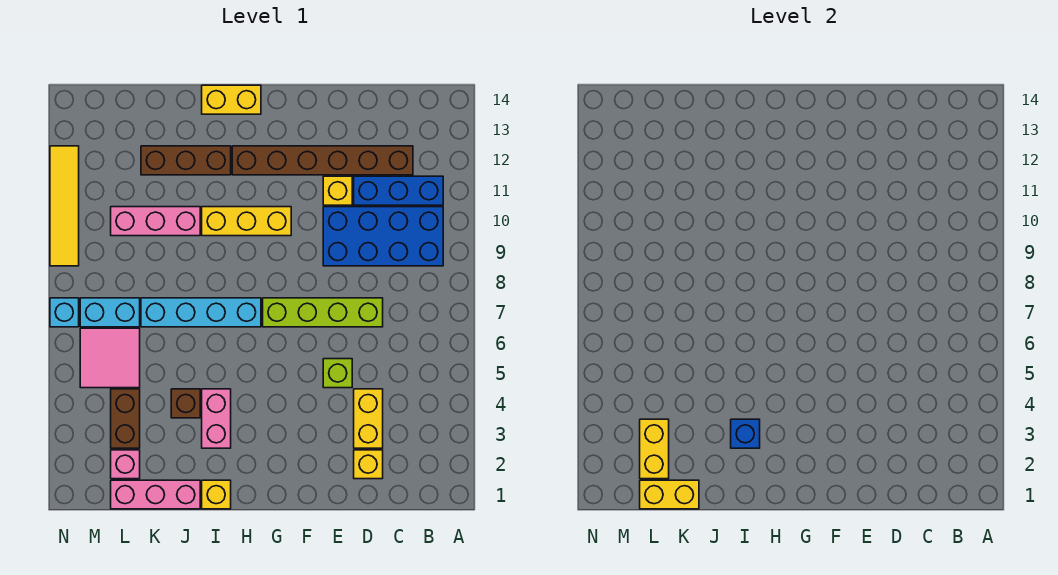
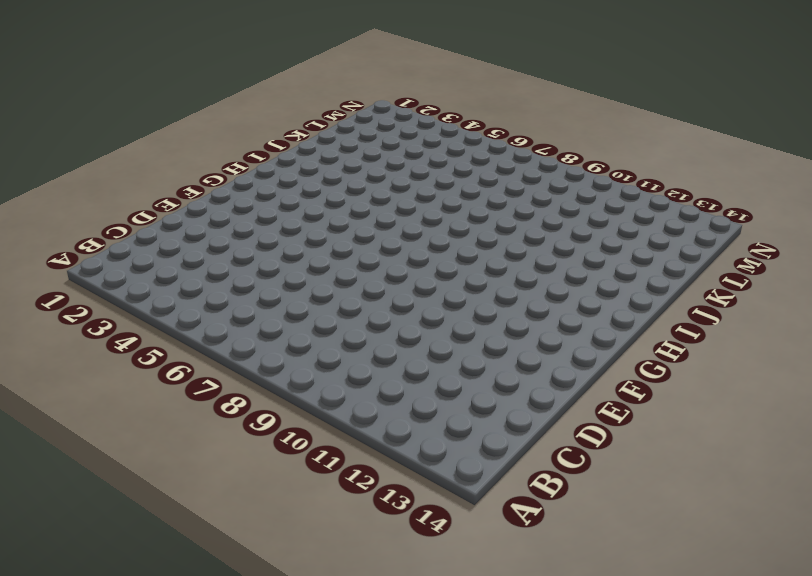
none -> blue brick B9:E10 level 1
none -> blue brick B11:D11 level 1
none -> brown brick C12:H12 level 1

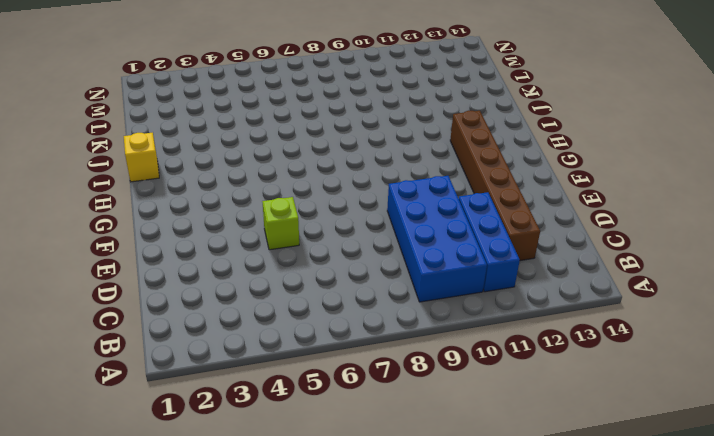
none -> yellow brick D2 level 1
none -> yellow brick D3:D4 level 1
none -> lime brick D7:G7 level 1

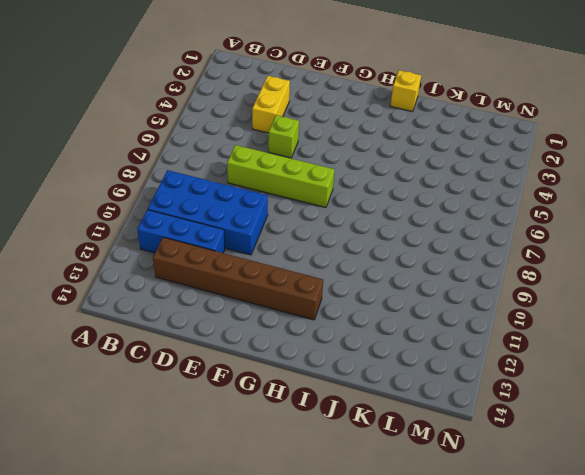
none -> yellow brick D2 level 1
none -> yellow brick E11 level 1
none -> yellow brick G10:I10 level 1

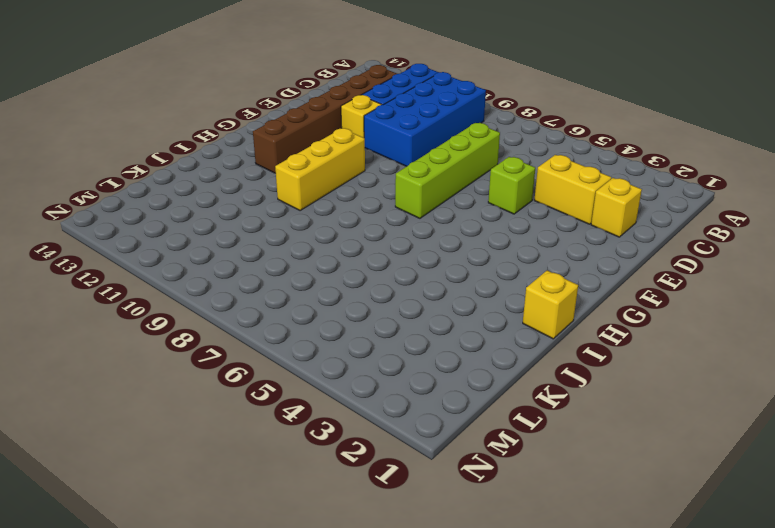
none -> cyan brick H7:K7 level 1
none -> yellow brick H14:I14 level 1
none -> pink brick I3:I4 level 1

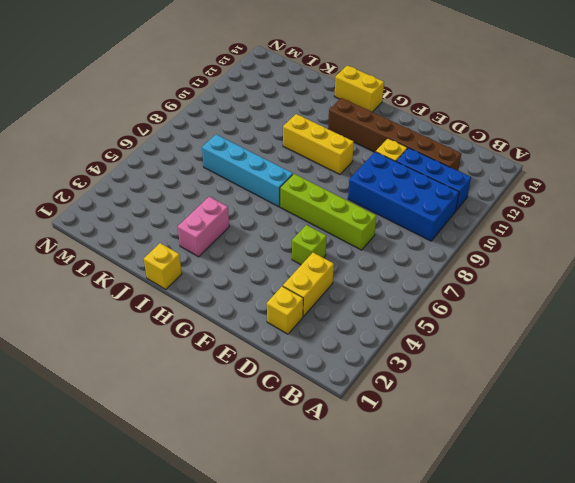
none -> brown brick I12:K12 level 1
none -> pink brick J1:L1 level 1
none -> brown brick J4 level 1

